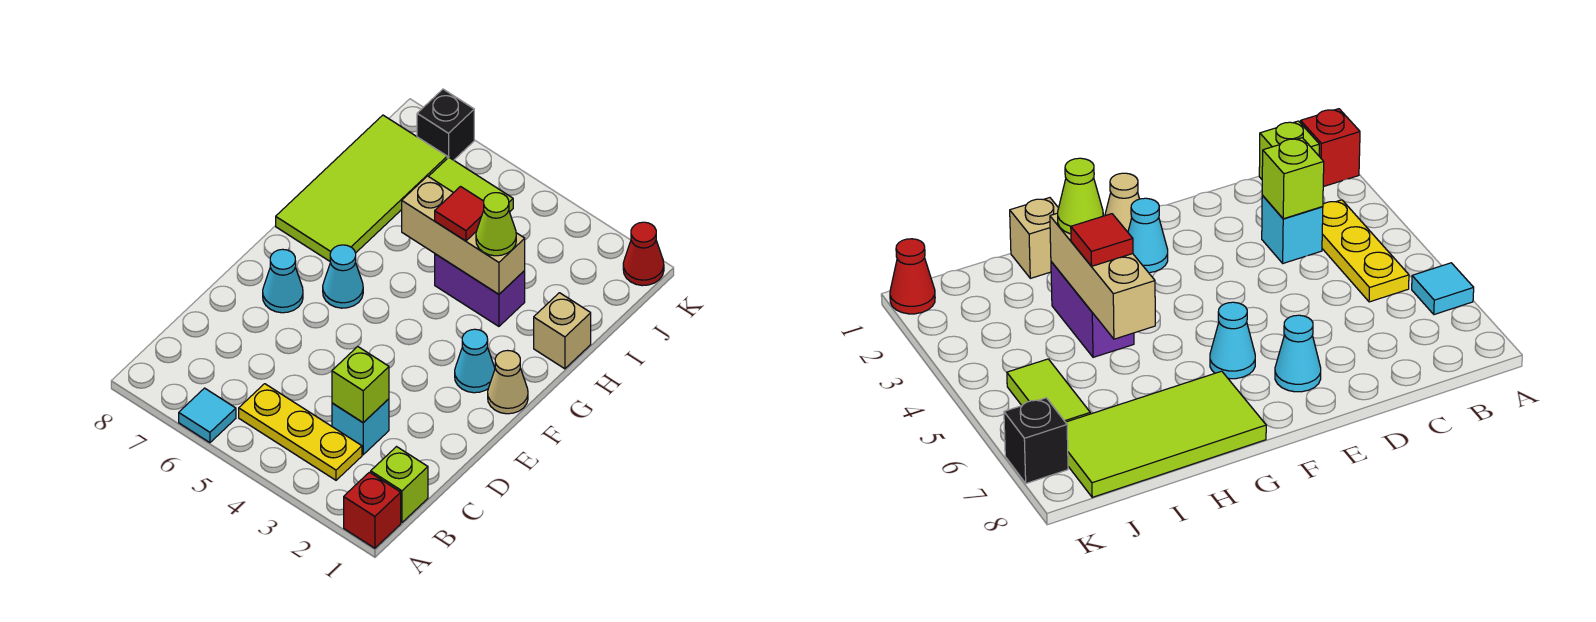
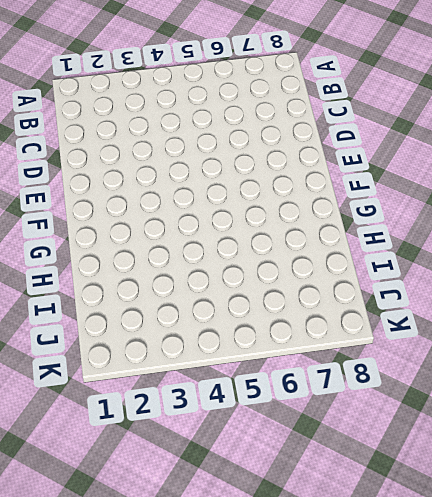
none -> red brick A1 level 1
none -> cyan tile A6 level 1
none -> lime brick B1 level 1

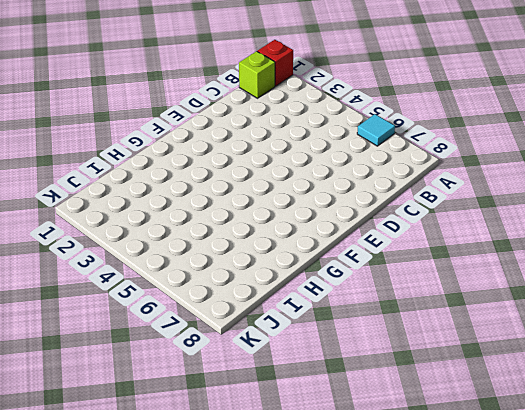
none -> yellow plate B3:B5 level 1
none -> cyan brick C3 level 1
none -> cyan cone E7 level 1

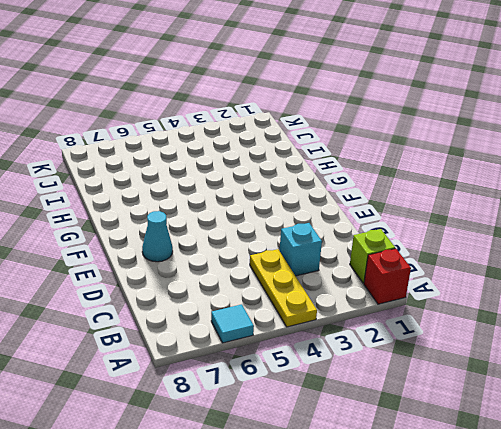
yellow plate A4:C4 level 1 -> yellow plate B3:B5 level 1
none -> tan cone F1 level 1
none -> cyan cone F2 level 1
none -> cyan cone F6 level 1

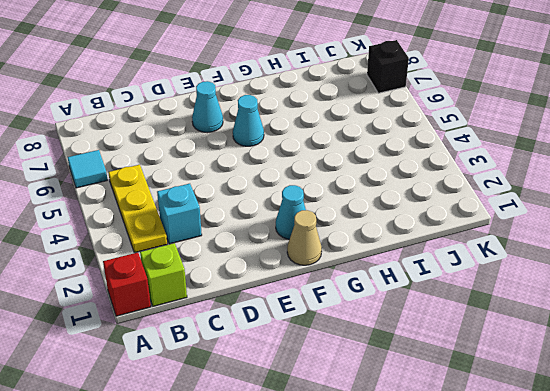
none -> lime tile G7:J8 level 1
none -> tan brick H1 level 1
none -> purple brick H3:H4 level 1

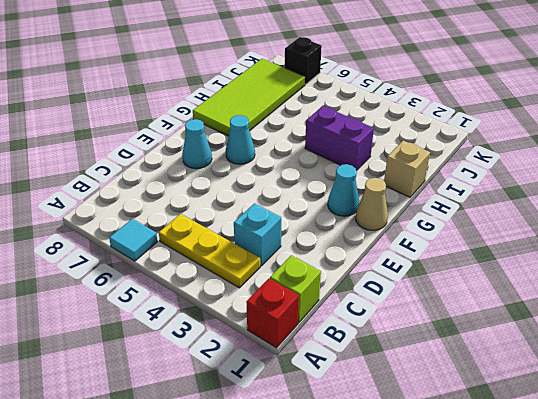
none -> lime tile J5:J6 level 1
none -> red cone K1 level 1
none -> lime brick C3 level 2

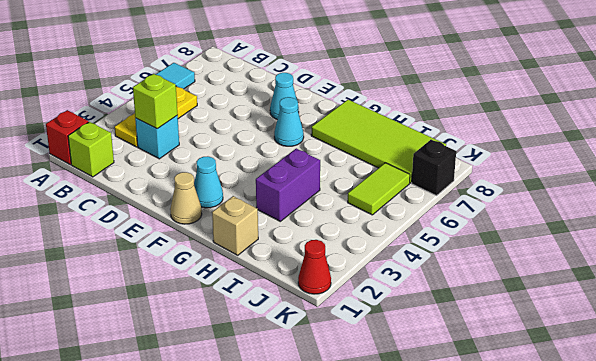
none -> tan brick H3:H5 level 2
none -> lime cone H3 level 3
none -> red tile H4 level 3

